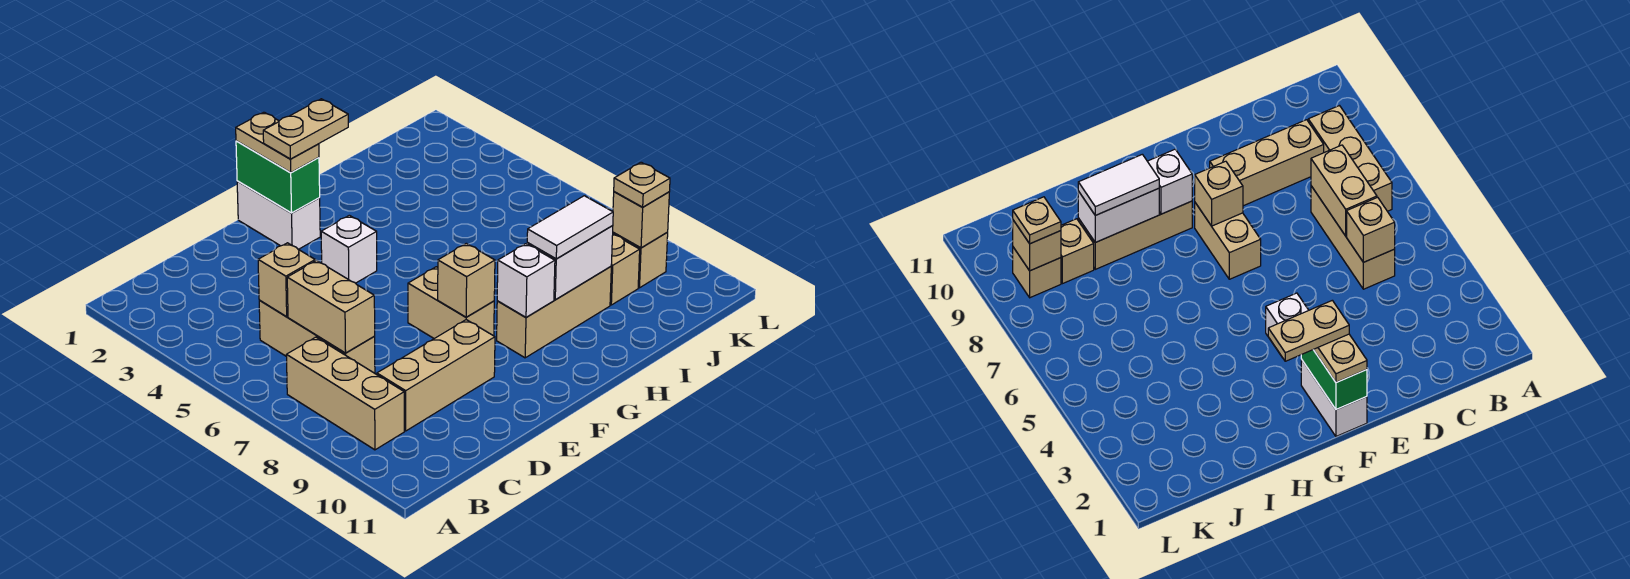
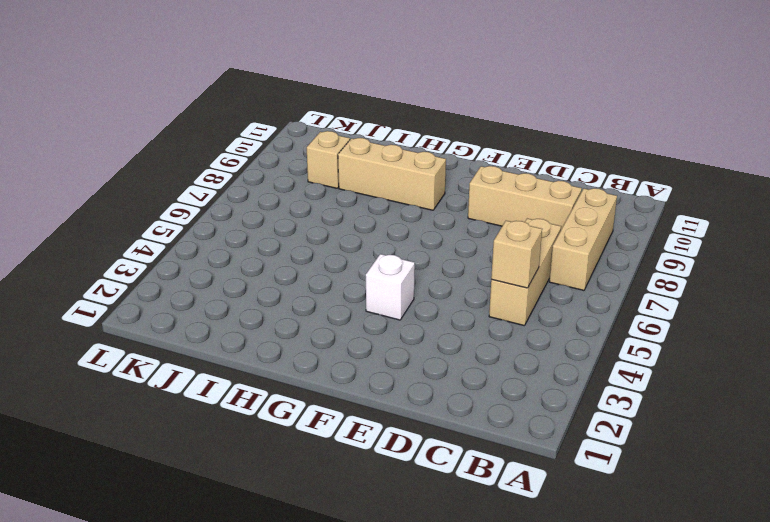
none -> white brick F1:F2 level 1
none -> tan brick F7:F8 level 1
none -> tan brick K9 level 1

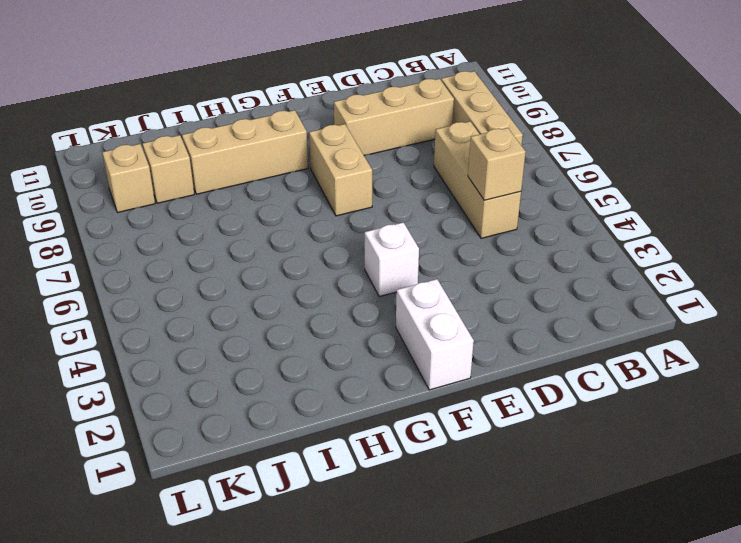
none -> tan brick C6:C7 level 2
none -> green brick F1:F2 level 2
none -> tan brick F8 level 2

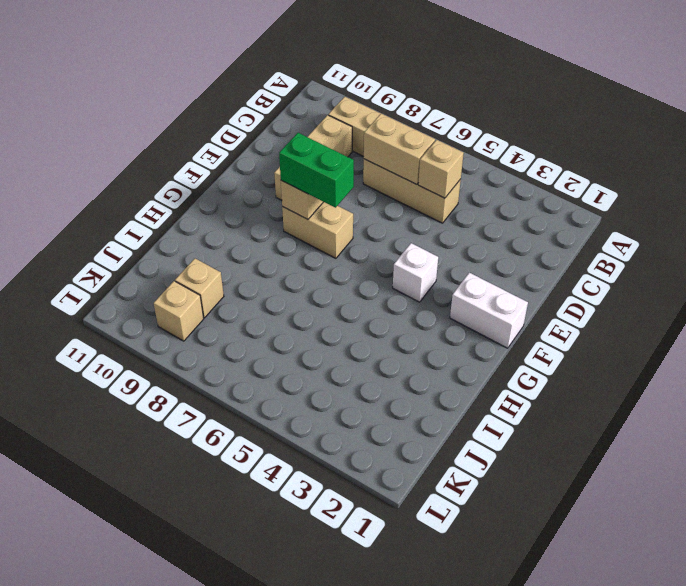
green brick F7:F8 level 3 -> green brick F1:F2 level 2
none -> tan brick G9:I9 level 1
none -> white brick G9 level 2
none -> white brick H9:I9 level 2

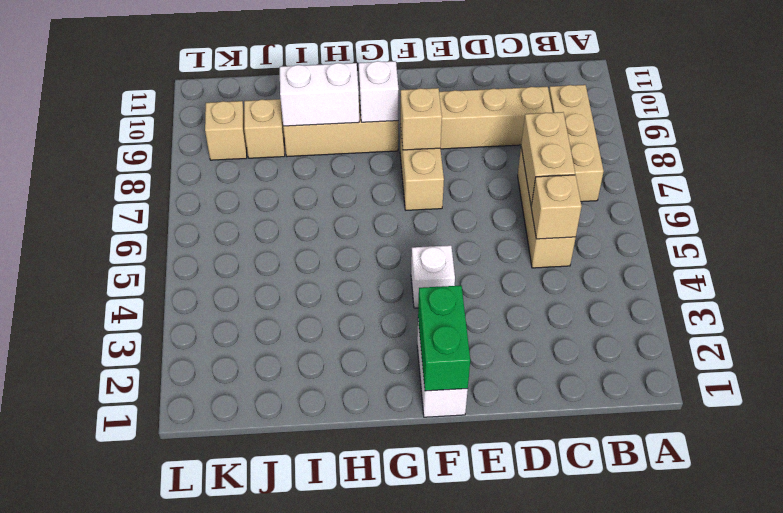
none -> tan brick K9 level 2
none -> tan plate F1:F2 level 3
none -> white tile H9:I9 level 3

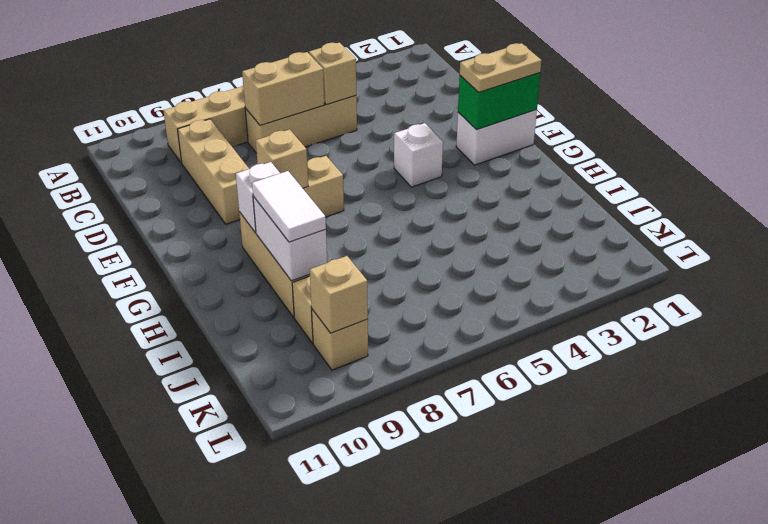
none -> tan plate K9 level 3
none -> tan plate F2:G2 level 4

